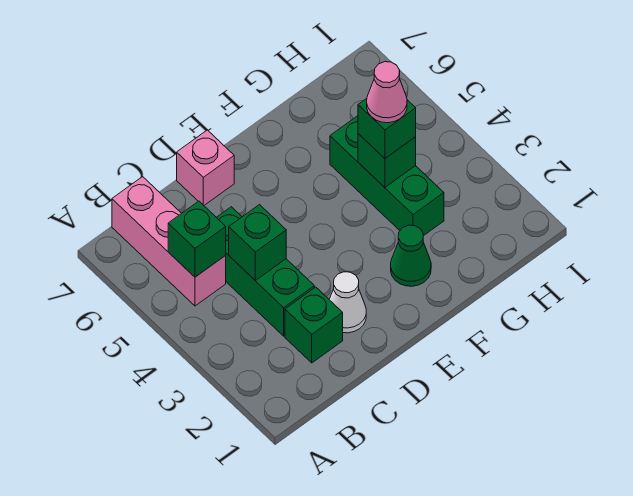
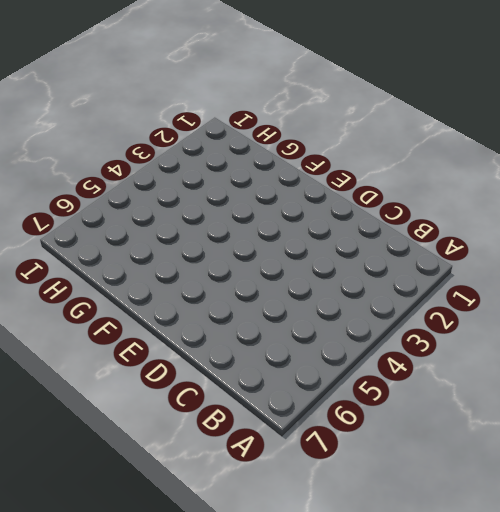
none -> pink brick B5:B7 level 1
none -> green brick C2 level 1
none -> green brick C3:C5 level 1

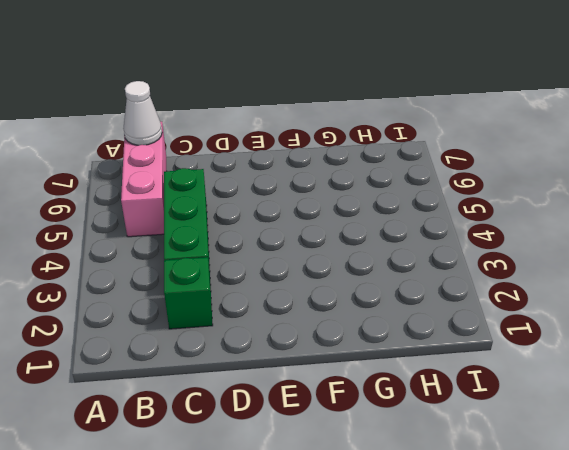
white cone B7 level 2 -> white cone D2 level 1
none -> pink brick D7 level 1
none -> green cone F2 level 1
none -> green brick G3:G5 level 1

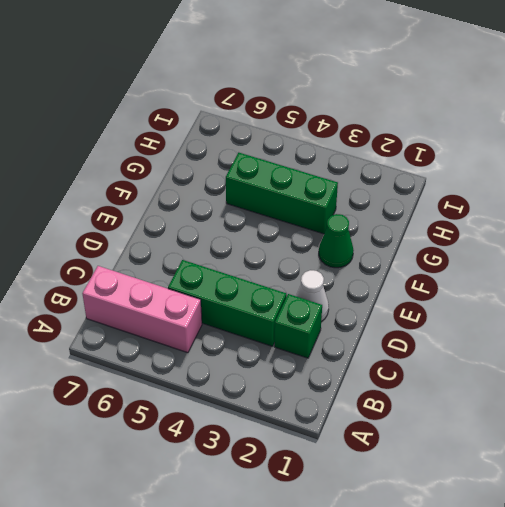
none -> pink brick D7 level 1
none -> green brick B5 level 2
none -> green brick C4 level 2

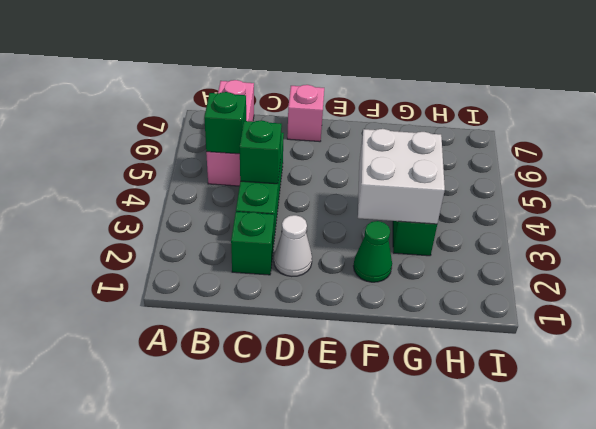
white brick F3:G4 level 2 -> green brick G4 level 2
none -> green brick G4 level 3
none -> pink cone G4 level 4

